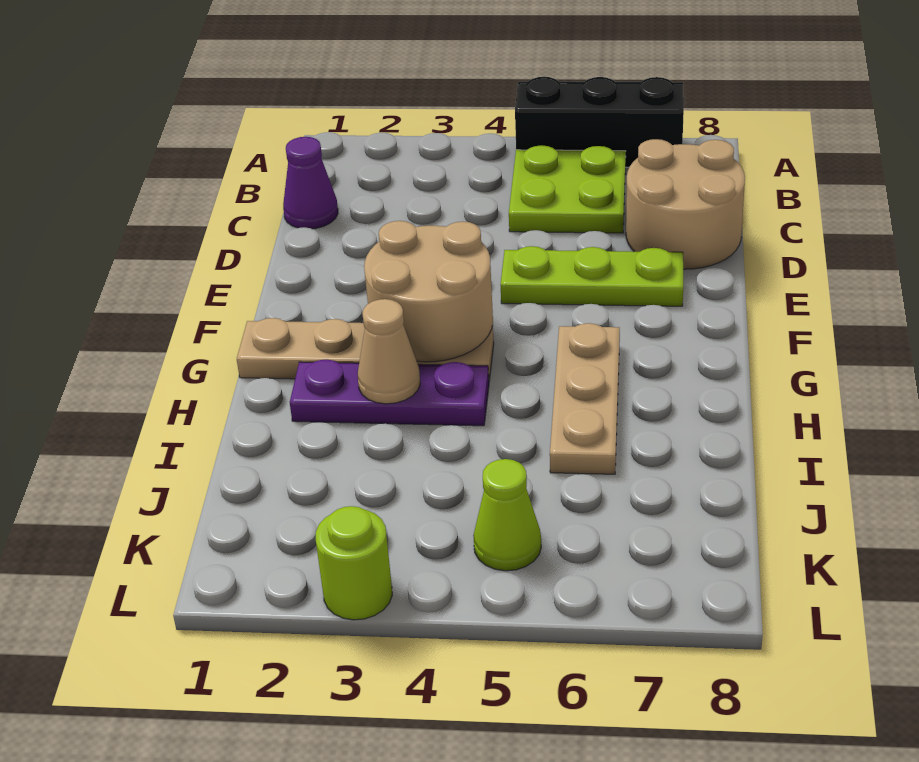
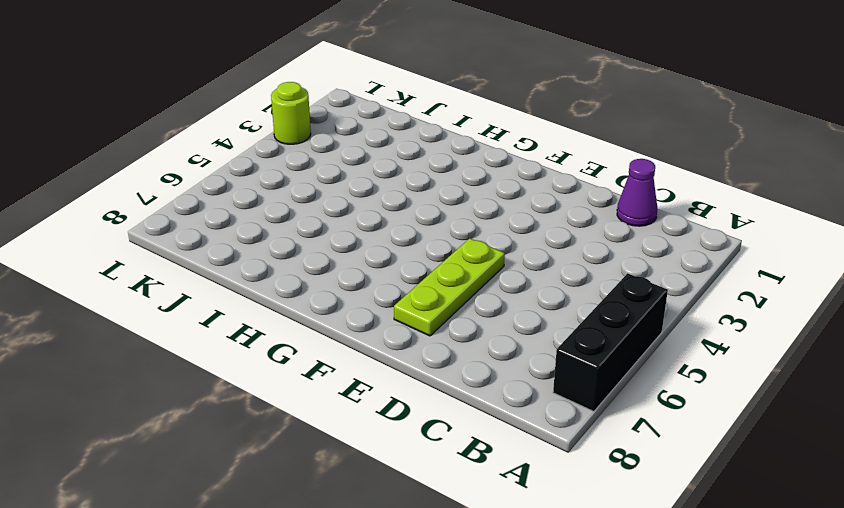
none -> lime plate B5:C6 level 1
none -> tan round brick C7:D8 level 1
none -> tan plate G1:G4 level 1

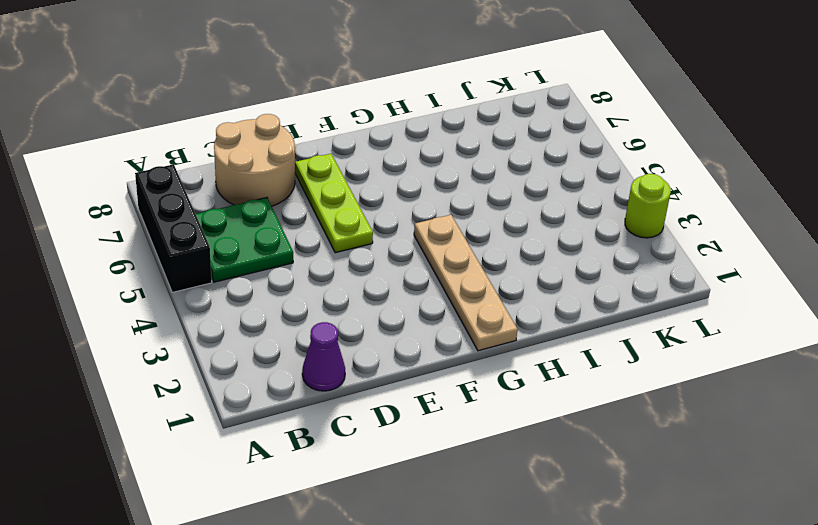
green plate B5:C6 level 1 -> lime plate B5:C6 level 1
none -> tan plate G6:I6 level 1
none -> purple plate H2:H4 level 1
none -> lime cone K5 level 1

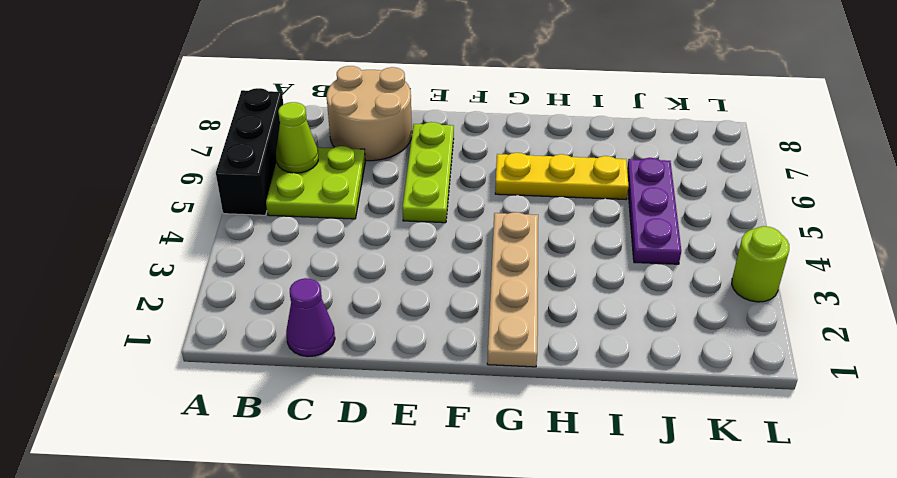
lime cone B6 level 2 -> lime cone K5 level 1
yellow plate G6:I6 level 1 -> tan plate G6:I6 level 1
purple plate J4:J6 level 1 -> purple plate H2:H4 level 1
none -> tan round brick F3:G4 level 2
none -> tan cone H3 level 2

